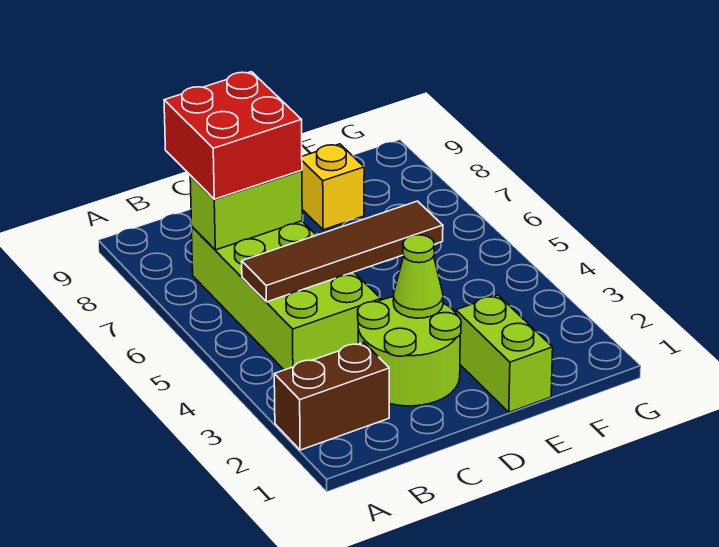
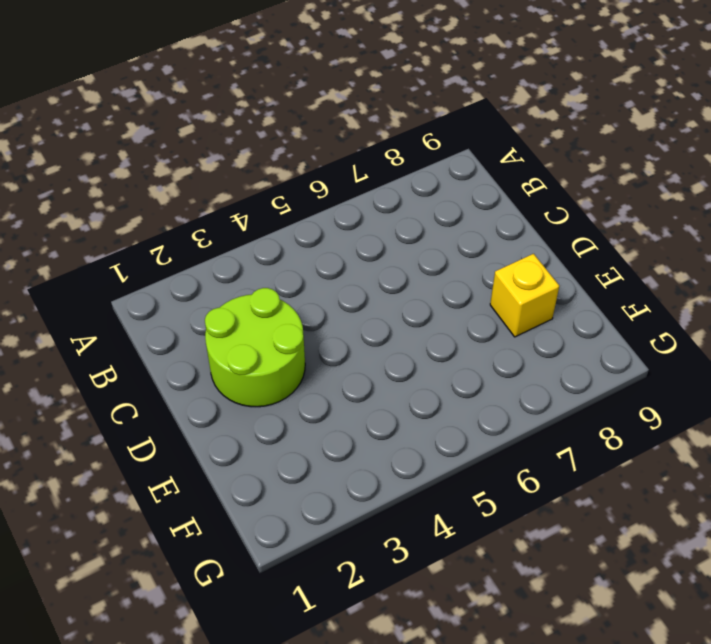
none -> brown brick A2:B2 level 1
none -> lime brick B4:C7 level 1

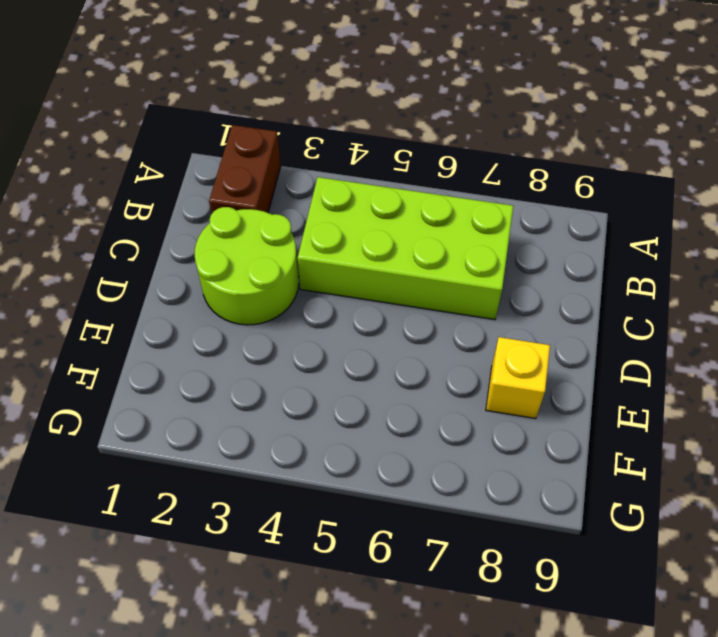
none -> lime brick E1:E2 level 1
none -> brown tile B5:E5 level 2

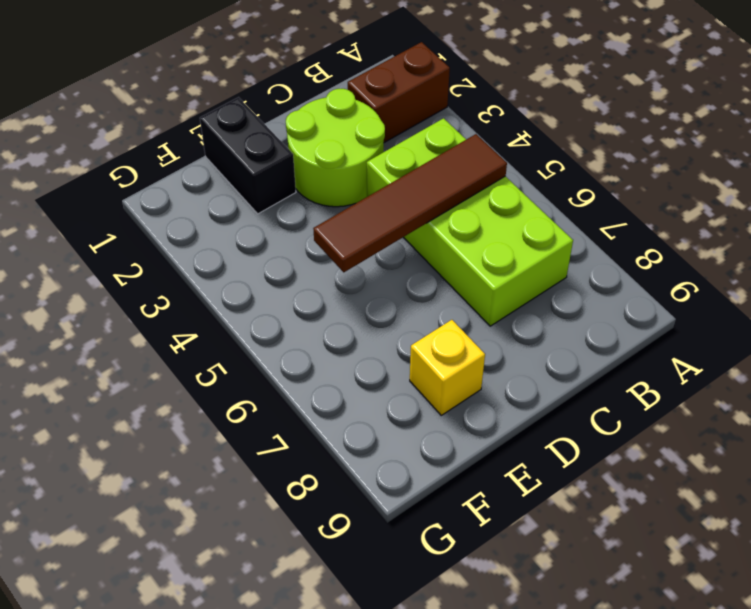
black brick E1:E2 level 1 -> lime brick E1:E2 level 1
none -> lime brick B7:C7 level 2
none -> lime cone D3 level 2

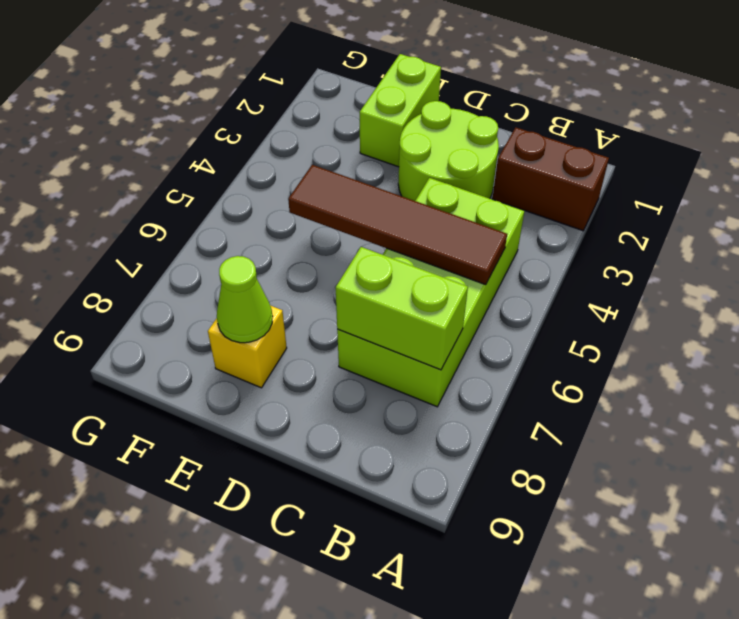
lime cone E8 level 2 -> lime cone D3 level 2
none -> red brick B7:C8 level 3

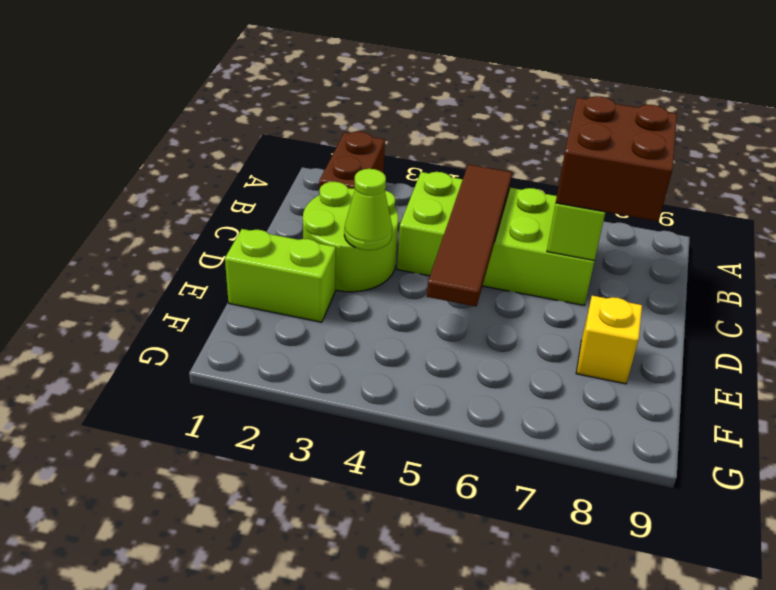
brown brick B7:C8 level 3 -> red brick B7:C8 level 3

